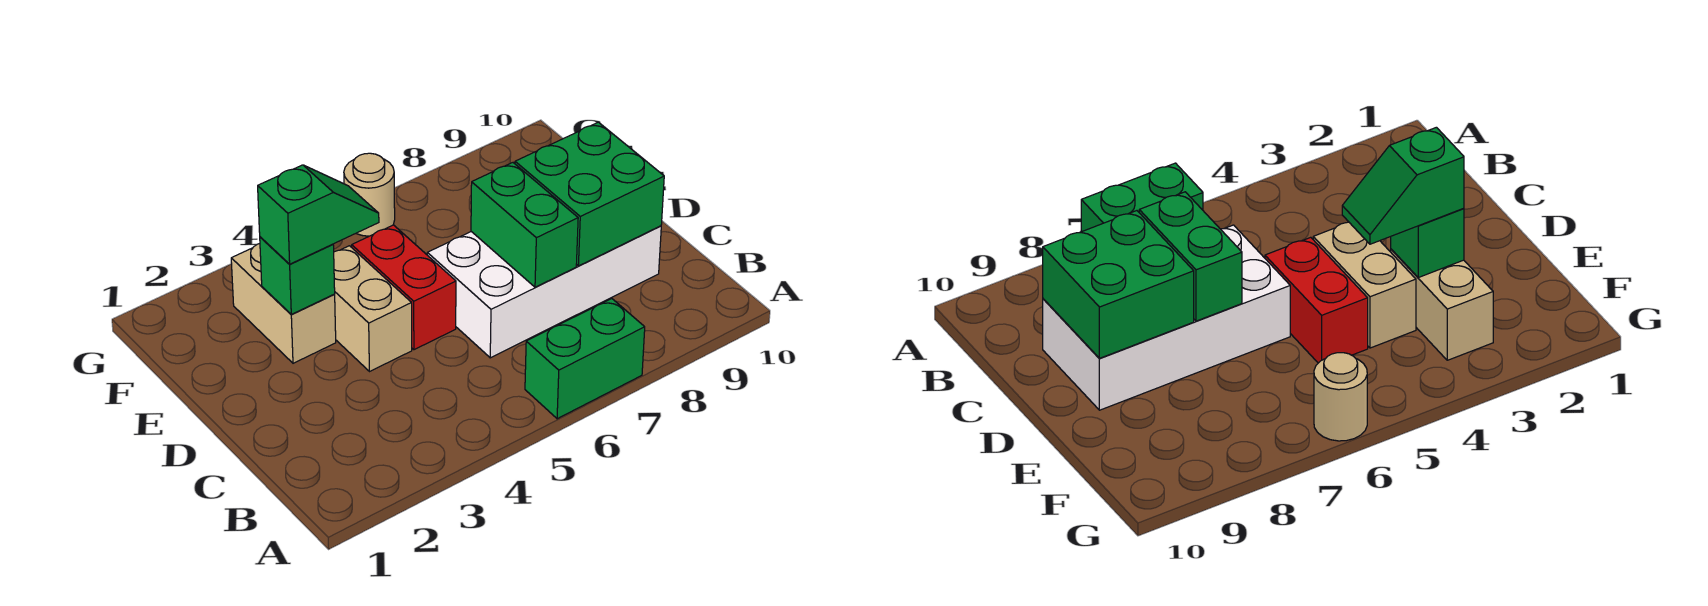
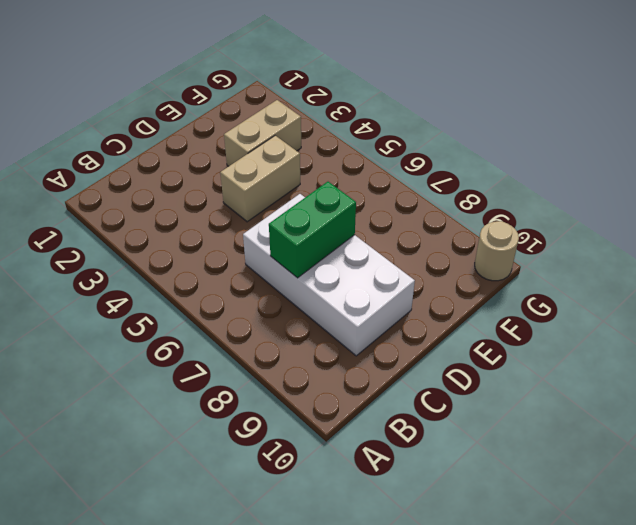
tan round brick G10 level 1 -> tan round brick G6 level 1
none -> green brick A6:A7 level 1
none -> red brick D5:E5 level 1

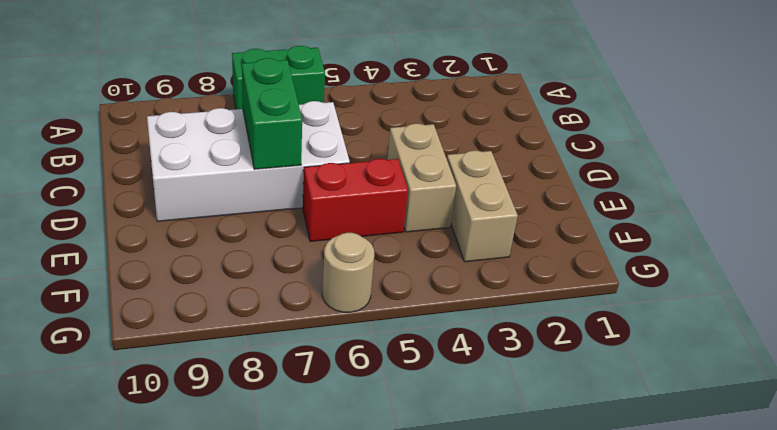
red brick E5:E6 level 1 -> red brick D5:E5 level 1
none -> green brick C8:D9 level 2
none -> green brick E3 level 2

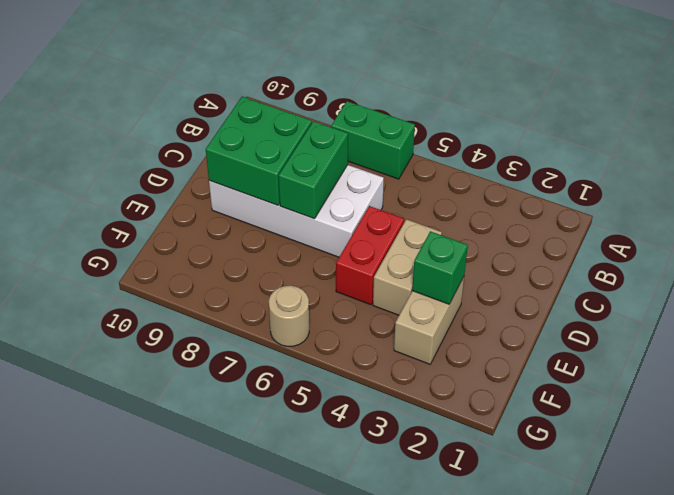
none -> green slope E3:E4 level 3 top 3

